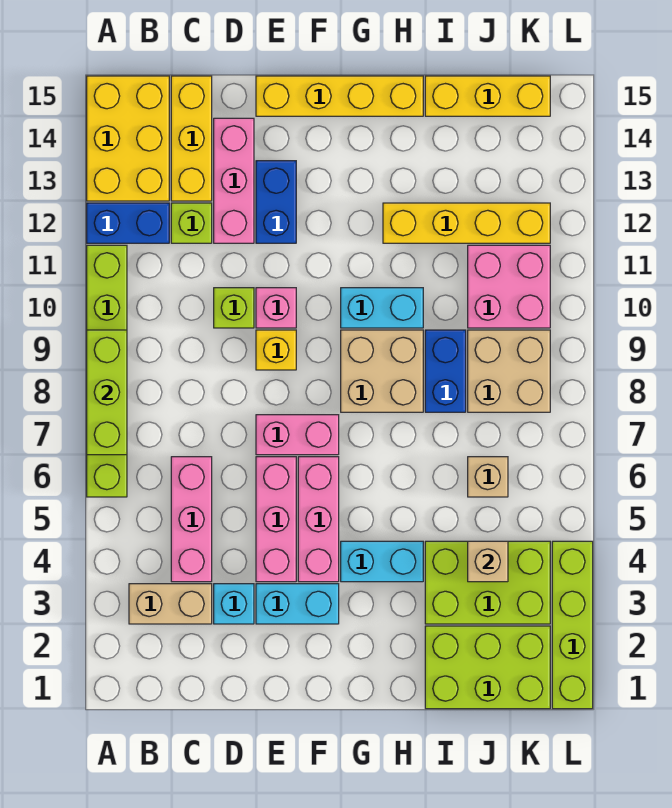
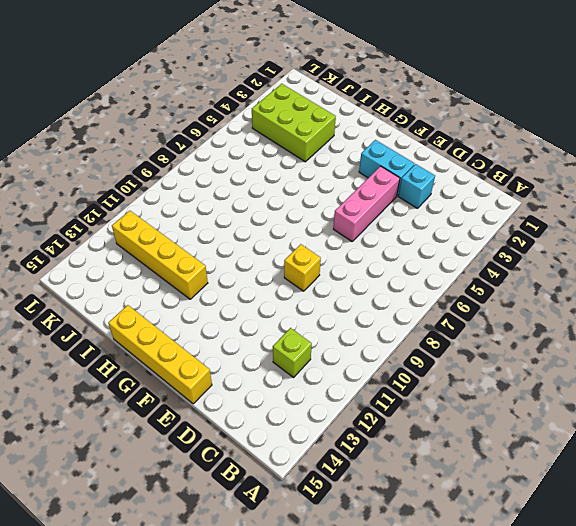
none -> lime brick A6:A11 level 1
none -> blue brick A12:B12 level 1
none -> yellow brick A13:B15 level 1
none -> tan brick B3:C3 level 1

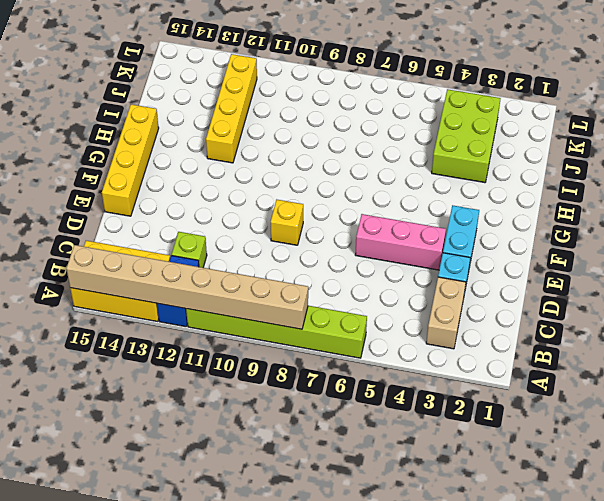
tan brick A8:A15 level 2 -> lime brick A7:A9 level 2
none -> pink brick C4:C6 level 1
none -> yellow brick C13:C15 level 1
none -> lime brick D10 level 1
none -> pink brick D12:D14 level 1

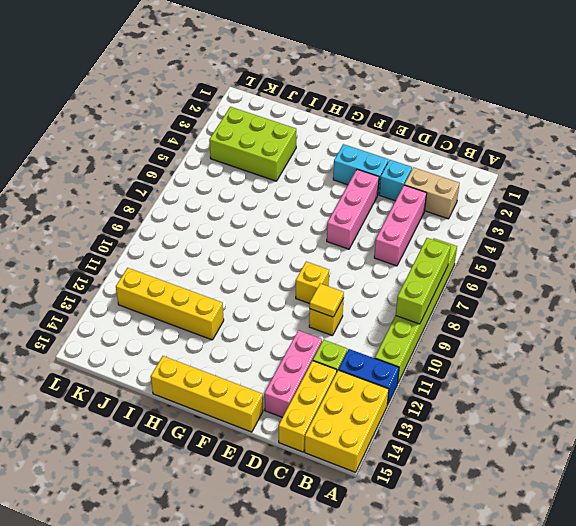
yellow brick D10 level 1 -> lime brick D10 level 1
yellow tile D10 level 2 -> none
none -> pink brick E7:F7 level 1
none -> pink brick E10 level 1
none -> blue brick E12:E13 level 1
none -> pink brick F4:F6 level 1

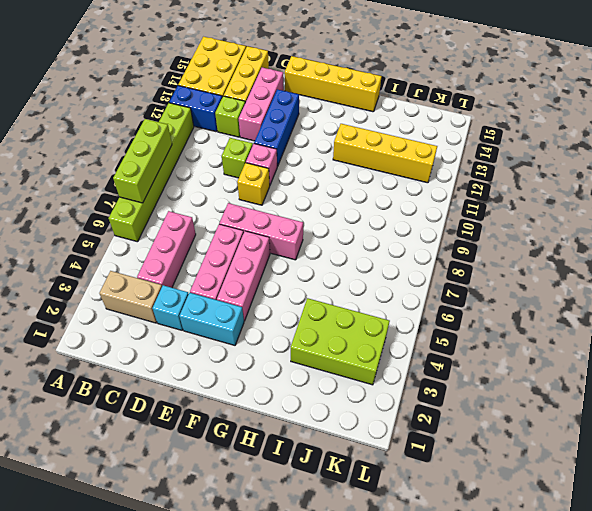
pink brick E7:G7 level 1 -> pink brick E7:F7 level 1
blue brick E11:E13 level 1 -> blue brick E12:E13 level 1
none -> cyan brick G4:H4 level 1
none -> tan brick G8:H9 level 1
none -> cyan brick G10:H10 level 1
none -> lime brick I1:K2 level 1

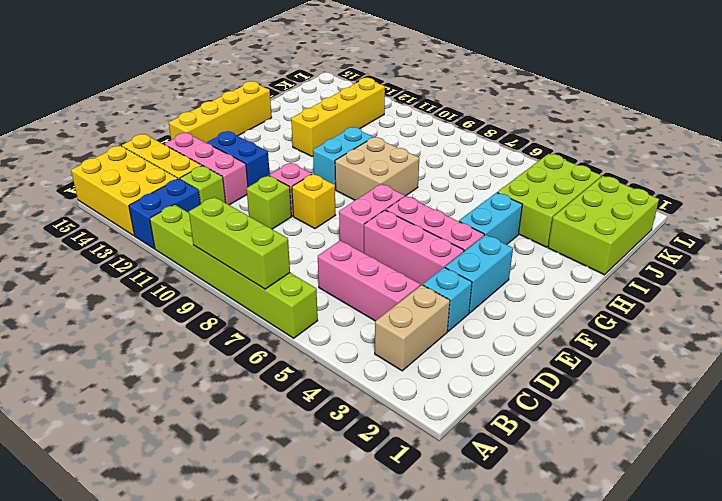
none -> blue brick I8:I9 level 1
none -> yellow brick I15:K15 level 1
none -> tan brick J6 level 1
none -> tan brick J8:K9 level 1

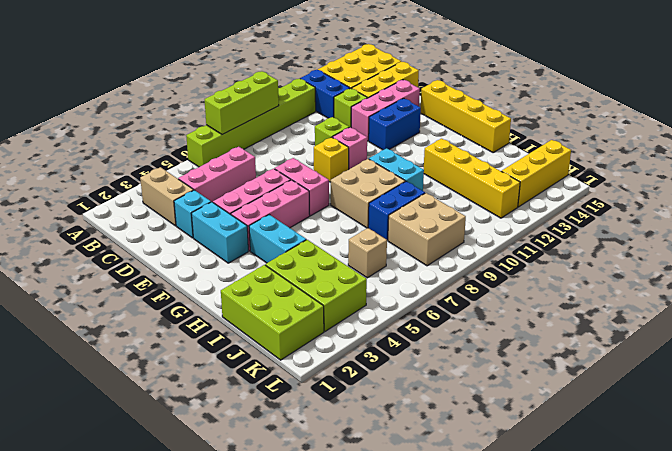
yellow brick K13:K15 level 1 -> yellow brick I15:K15 level 1
none -> pink brick J10:K11 level 1
none -> lime brick L1:L4 level 1
none -> tan brick J4 level 2

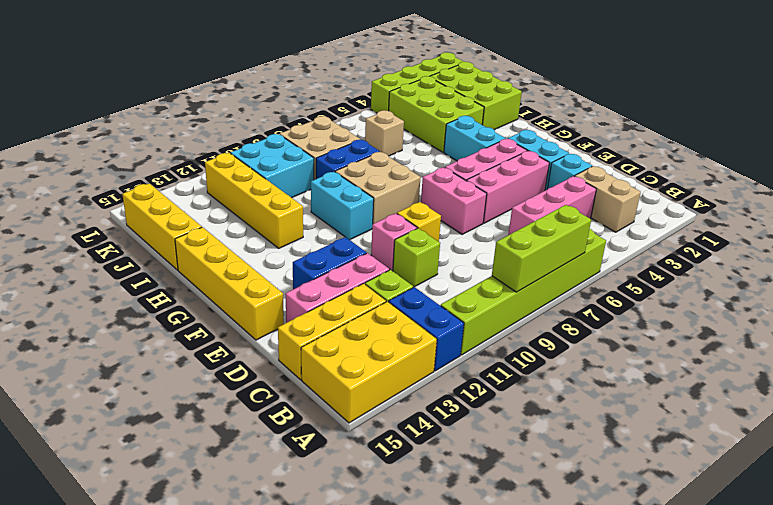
cyan brick J10:K11 level 1 -> pink brick J10:K11 level 1
none -> tan brick J4 level 2

